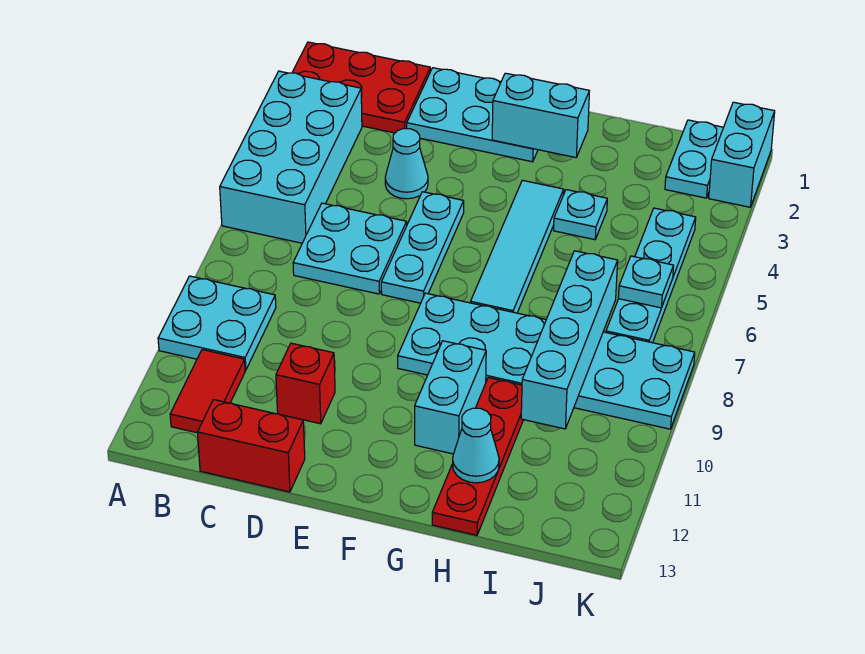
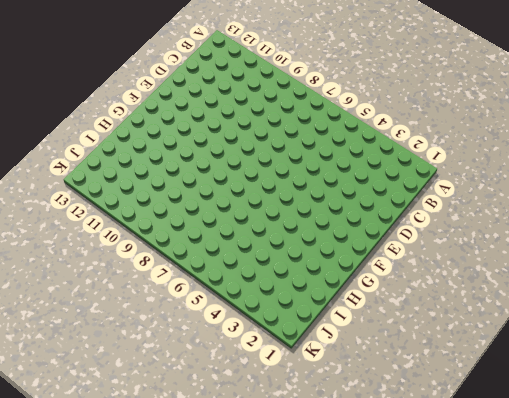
none -> red plate A1:C2 level 1
none -> cyan brick A3:B6 level 1
none -> cyan plate A9:B10 level 1

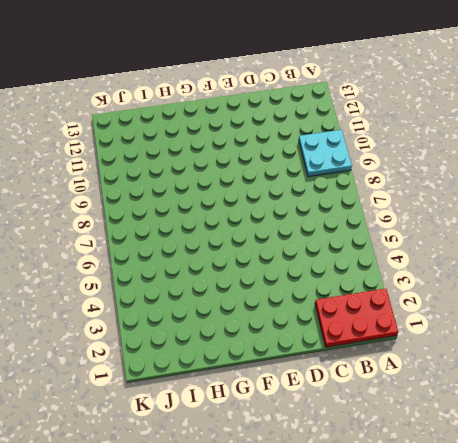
none -> cyan brick A3:B6 level 1
none -> red tile B11:B12 level 1
none -> cyan plate C6:D7 level 1

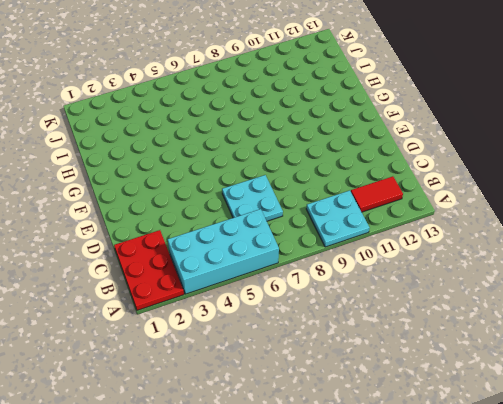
none -> red brick C13:D13 level 1
none -> cyan plate D1:F2 level 1
none -> cyan cone D4 level 1

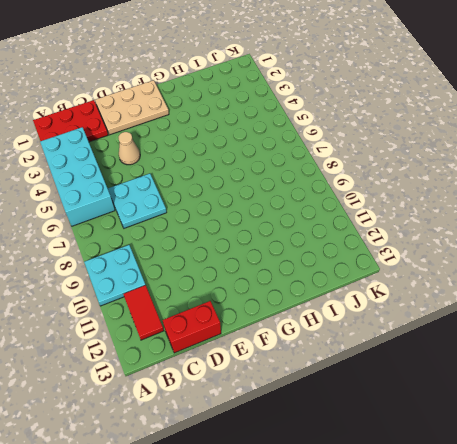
tan plate D1:F2 level 1 -> cyan plate D1:F2 level 1
tan cone D4 level 1 -> cyan cone D4 level 1
none -> red brick D11 level 1
none -> cyan plate E5:E7 level 1
none -> cyan plate F8:K9 level 1

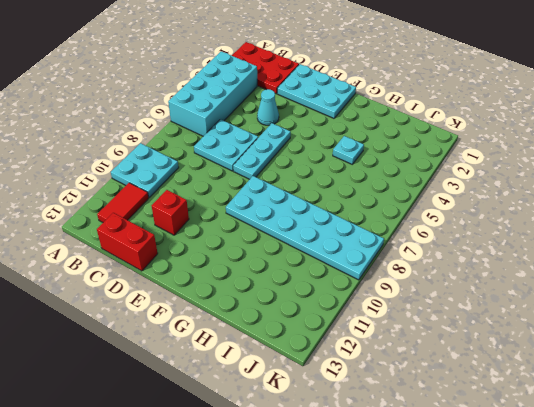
none -> cyan tile G4:G7 level 1
none -> cyan brick G10:G11 level 1
none -> red plate H10:H13 level 1

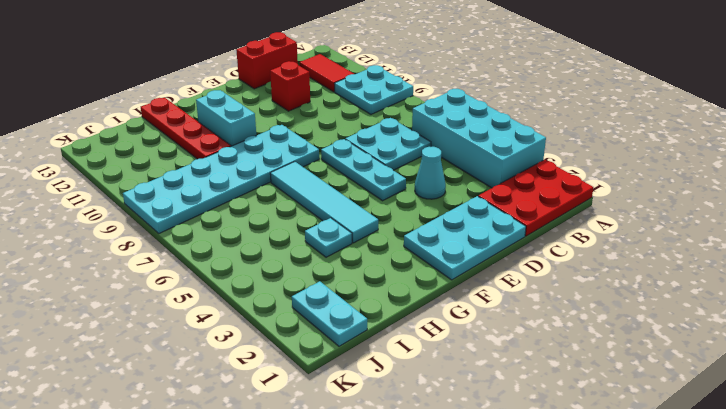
none -> cyan plate J4:J7 level 1
none -> cyan brick K1:K2 level 1
none -> cyan brick F2:G2 level 2

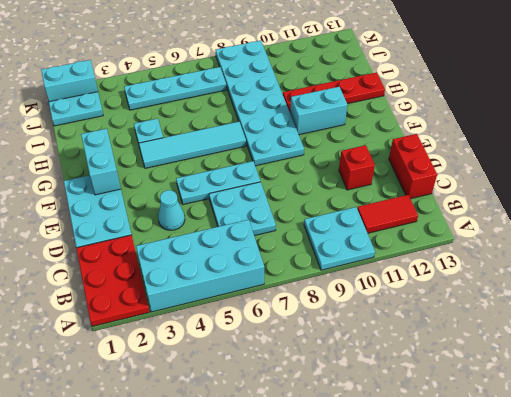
none -> cyan cone H12 level 2
none -> cyan brick I7:I10 level 2
none -> cyan plate J6 level 2

